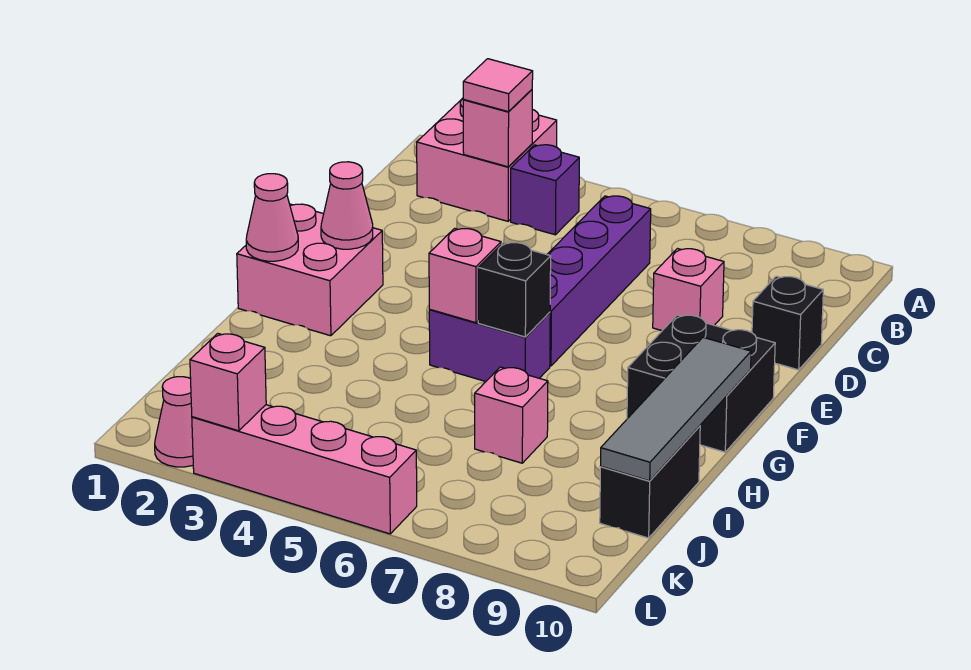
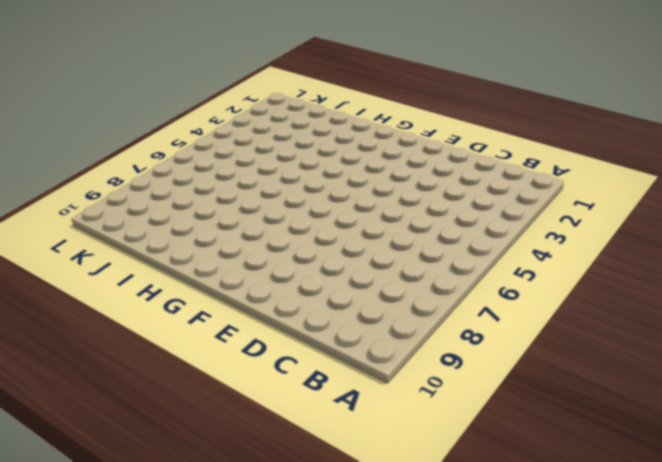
none -> pink brick A2:B3 level 1
none -> purple brick B4 level 1
none -> purple brick C6:F6 level 1

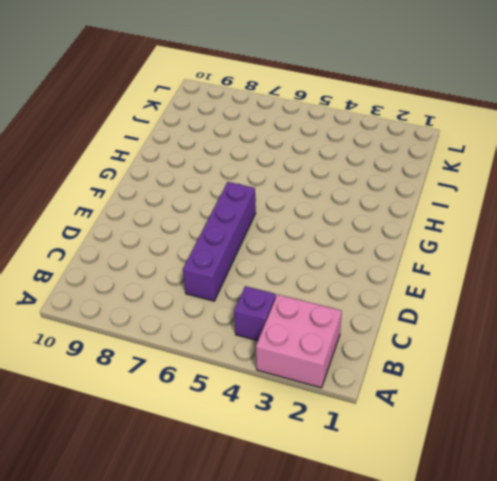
none -> pink brick D8 level 1
none -> black brick D10 level 1
none -> pink brick F1:G2 level 1

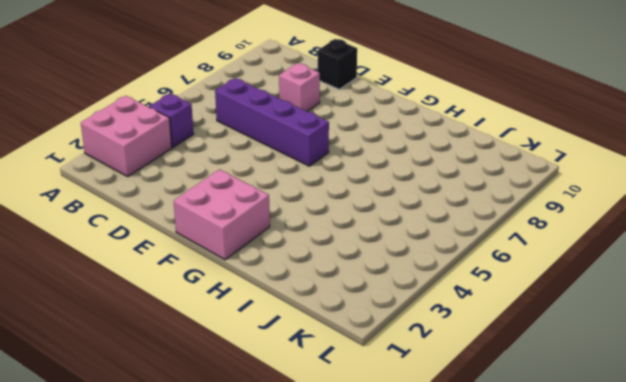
none -> black brick F9:G10 level 1
none -> purple brick G5:G6 level 1
none -> pink brick I7 level 1

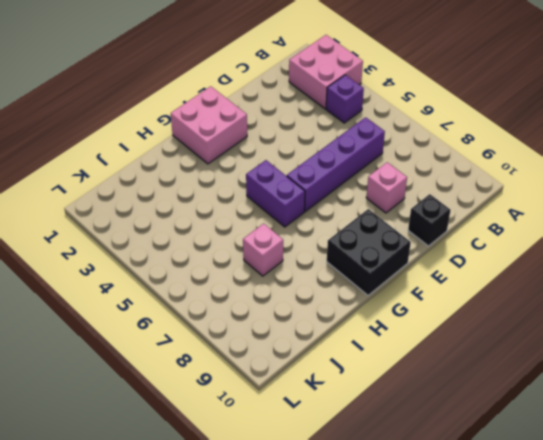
none -> black brick I10:J10 level 1
none -> pink cone L2 level 1
none -> pink brick L3:L6 level 1

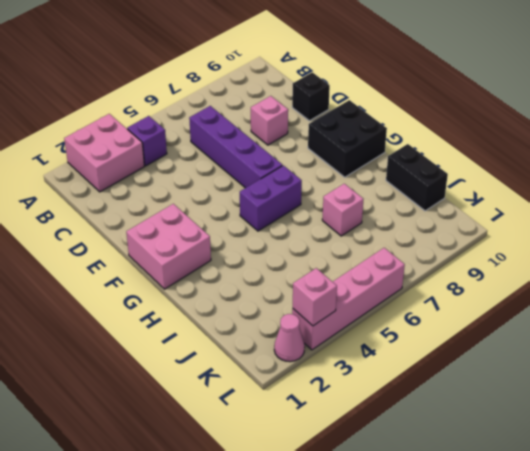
none -> pink brick B3 level 2
none -> pink cone F2 level 2
none -> pink cone G1 level 2

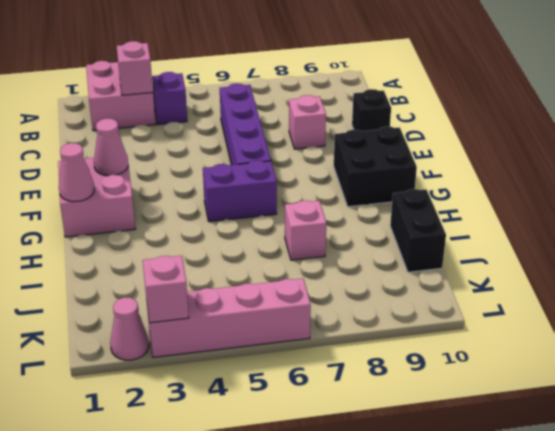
none -> pink brick G5 level 2
none -> black brick G6 level 2
none -> grey tile G10:J10 level 2

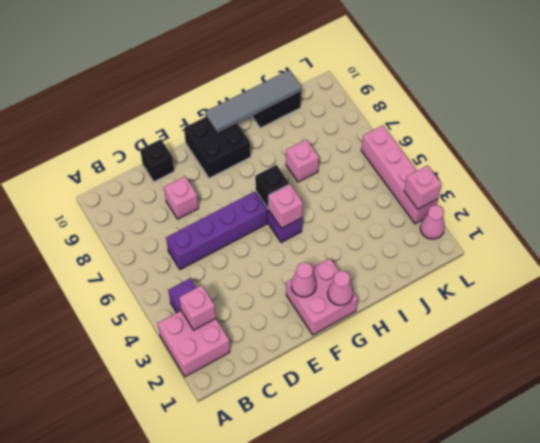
none -> pink tile B3 level 3

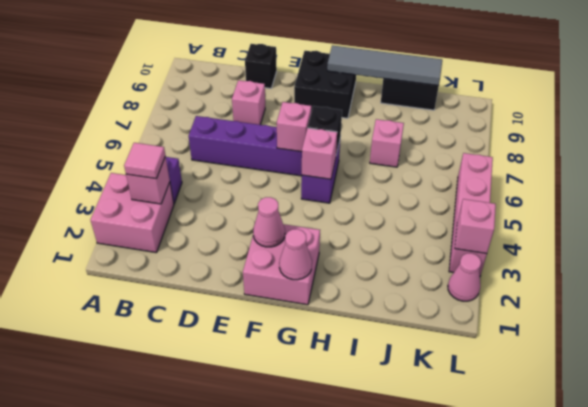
pink brick F6 level 2 -> none

